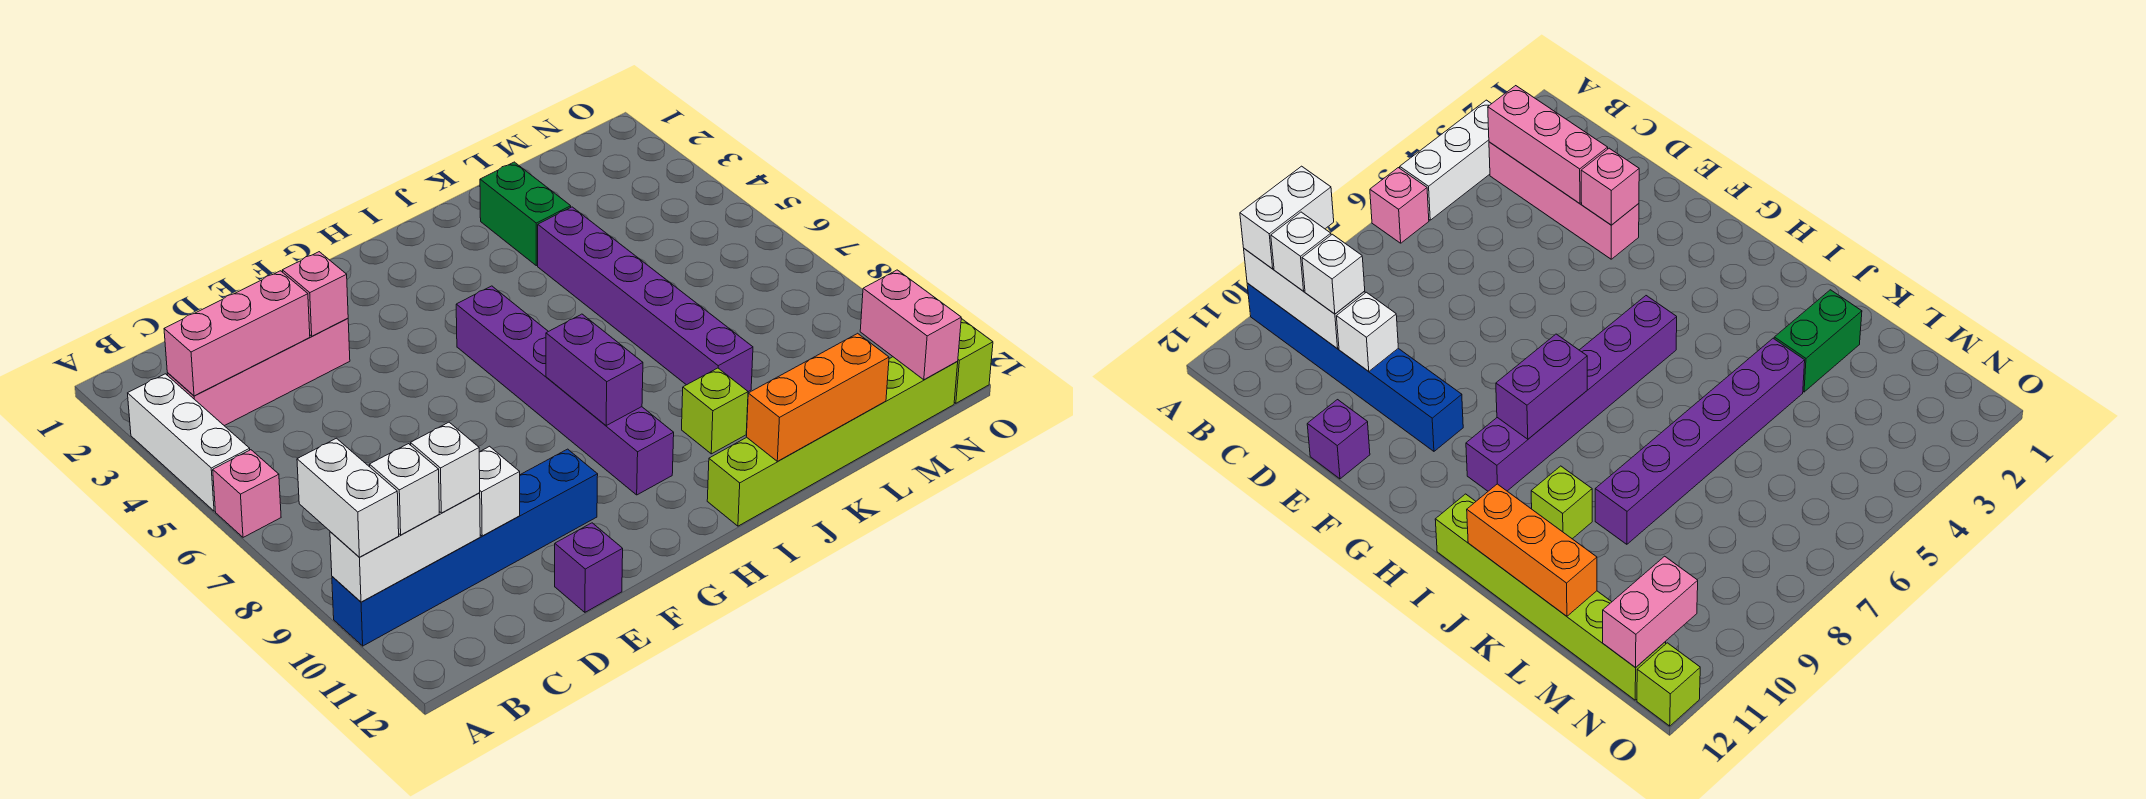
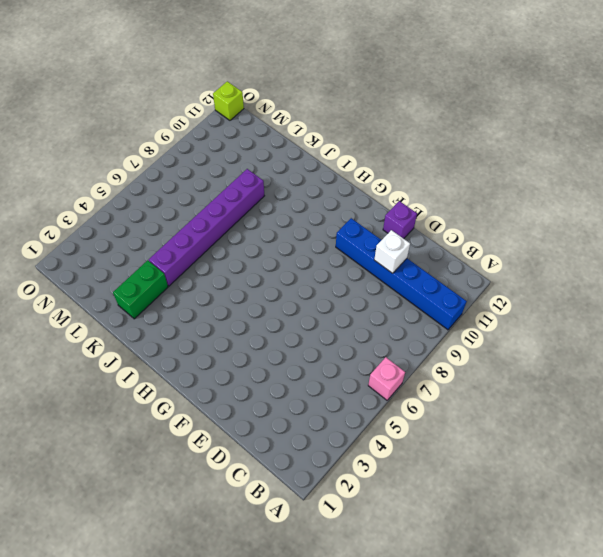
none -> white brick A3:A5 level 1
none -> pink brick B3:E3 level 1
none -> purple brick H5:H10 level 1

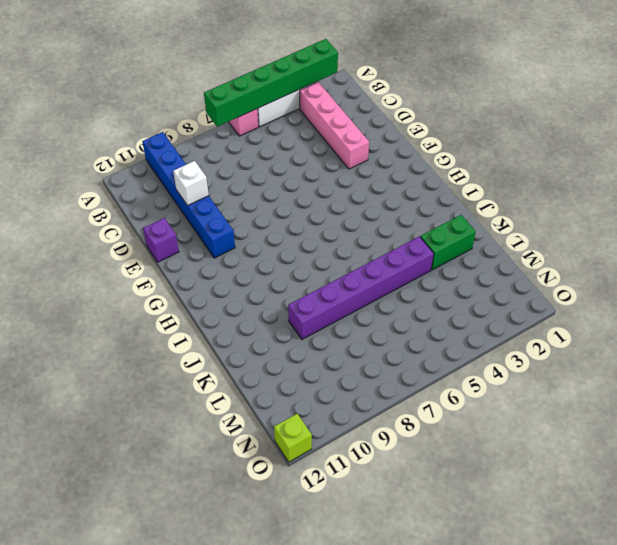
green brick A2:A7 level 2 -> none
none -> purple brick H5:H10 level 1
none -> lime brick I12:N12 level 1
none -> lime brick J10 level 1

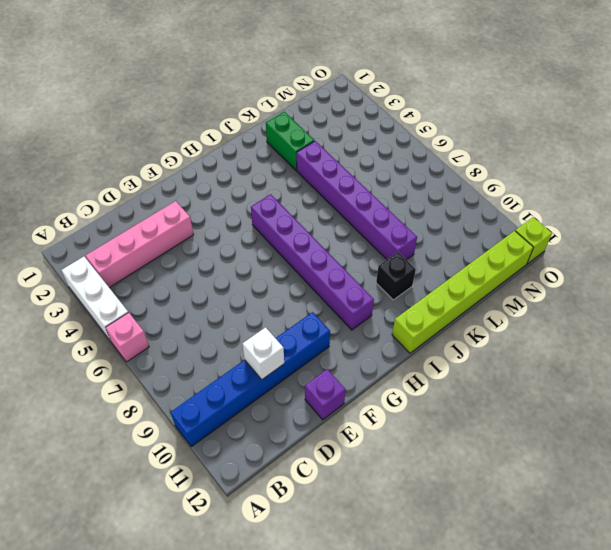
black brick J10 level 1 -> lime brick J10 level 1
none -> white brick A10:C10 level 2
none -> pink brick B3:D3 level 2
none -> pink brick E3 level 2

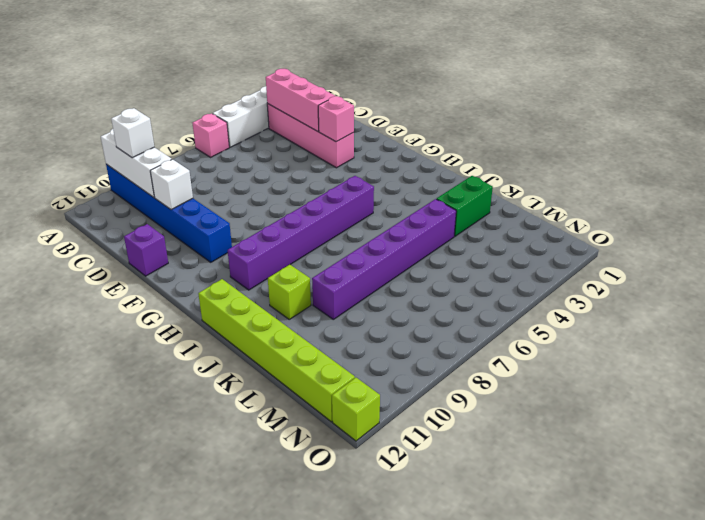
none -> purple brick H8:H9 level 2
none -> orange brick J12:L12 level 2
none -> pink brick N11:N12 level 2

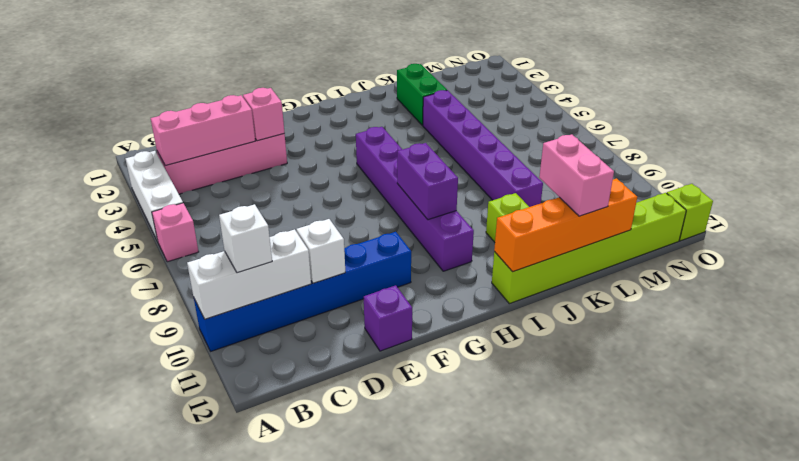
orange brick I12:L12 level 2 -> orange brick J12:L12 level 2
pink brick K11:K12 level 3 -> pink brick N11:N12 level 2
none -> white brick A9:A10 level 3
none -> white brick C10 level 3

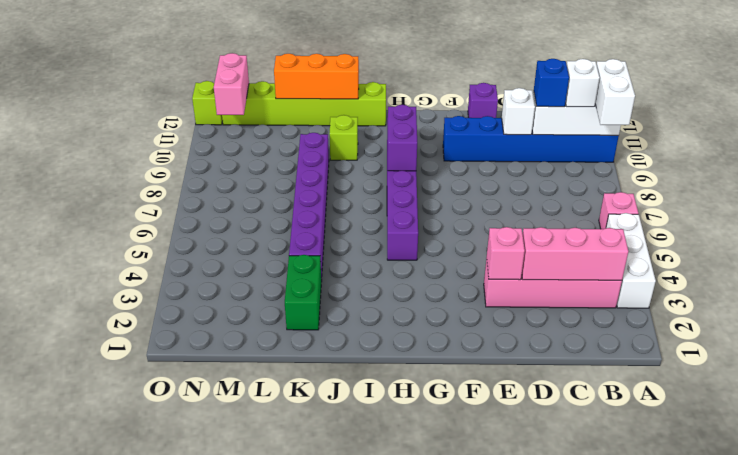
blue brick C10 level 3 -> white brick C10 level 3

